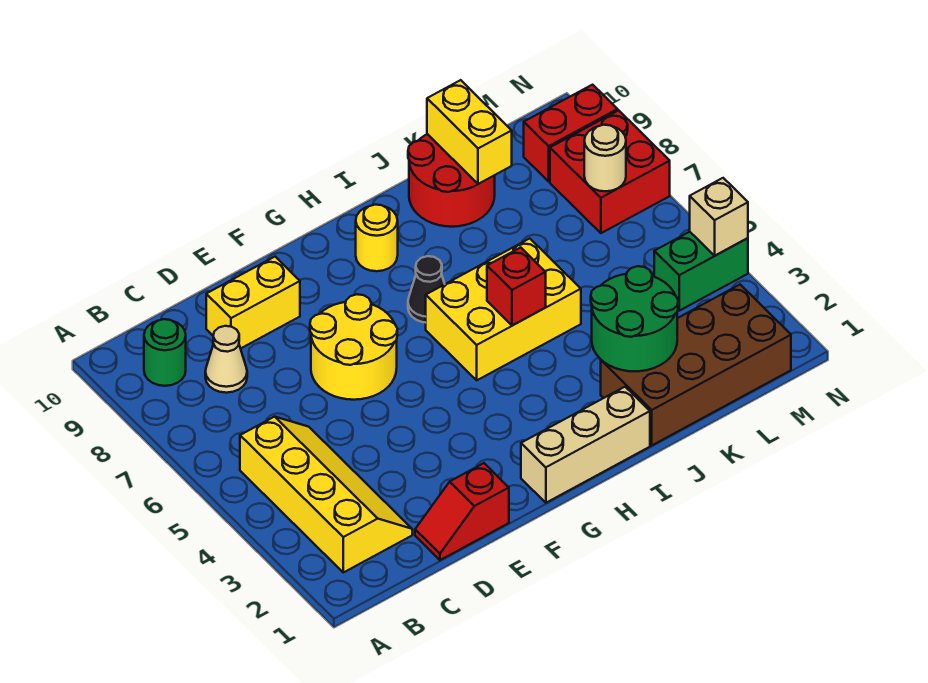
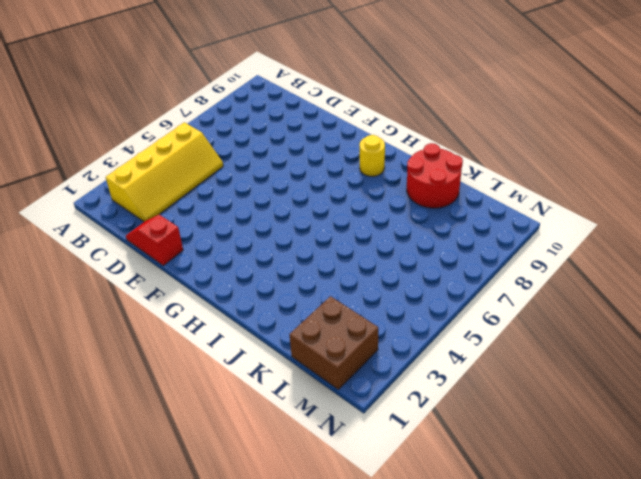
brown brick L1:M2 level 1 -> brown brick J1:M2 level 1
none -> green round brick B9 level 1
none -> tan cone C8 level 1
none -> yellow brick D9:E9 level 1

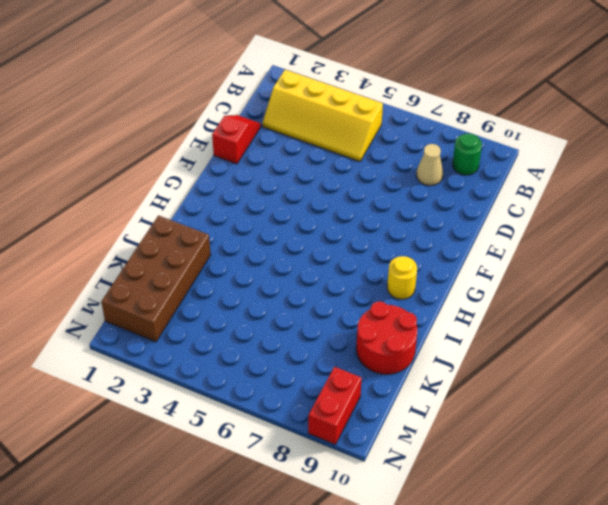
none -> yellow brick D9:E9 level 1
none -> yellow round brick E6:F7 level 1
none -> tan brick G1:I1 level 1

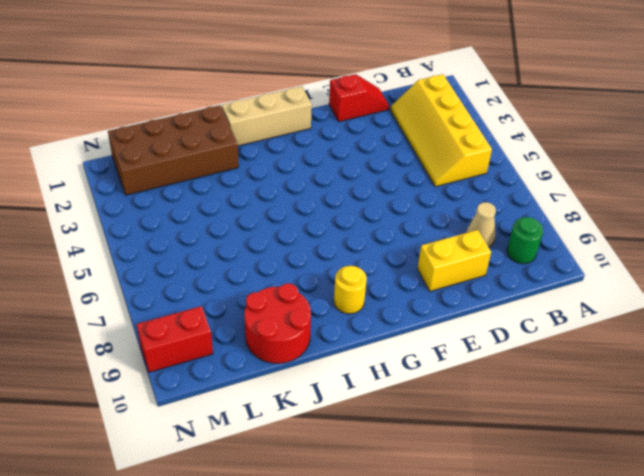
none -> yellow round brick E6:F7 level 1
none -> yellow brick H5:J6 level 1
none -> black cone H7 level 1

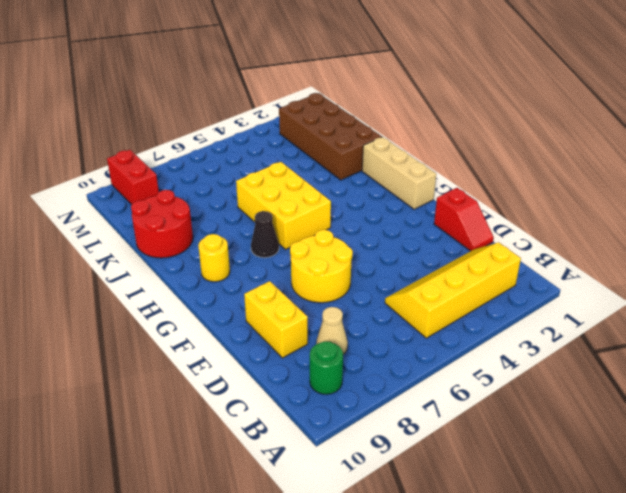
none -> green brick M4:N4 level 1
none -> red brick M7:N8 level 1
none -> red brick I5 level 2

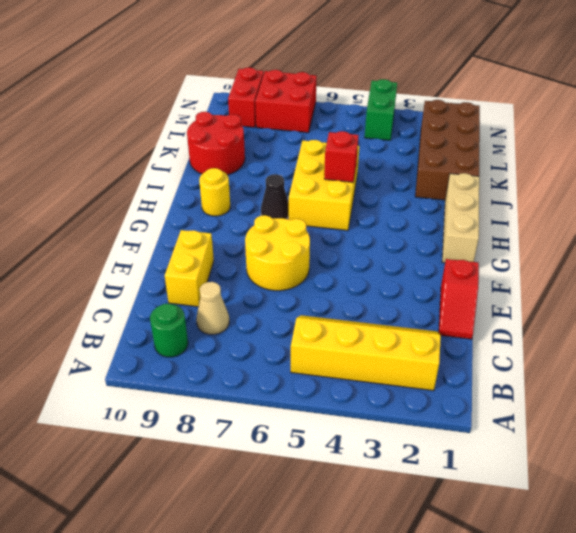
none -> green round brick J2:K3 level 2
none -> yellow brick K9:K10 level 2
none -> tan round brick M7 level 2

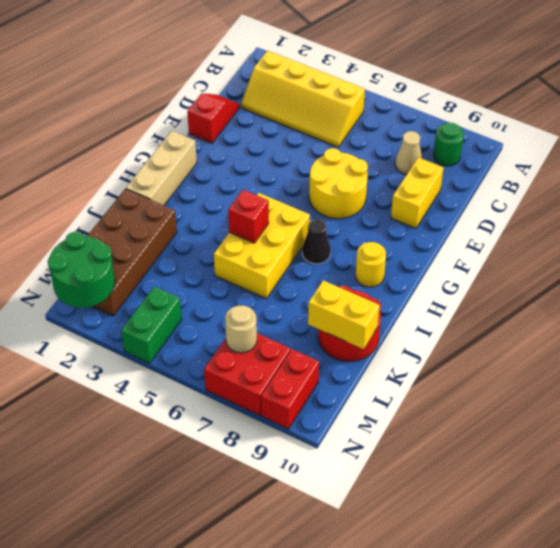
green round brick M1:N2 level 2 -> green round brick J2:K3 level 2
none -> tan brick N4 level 2

